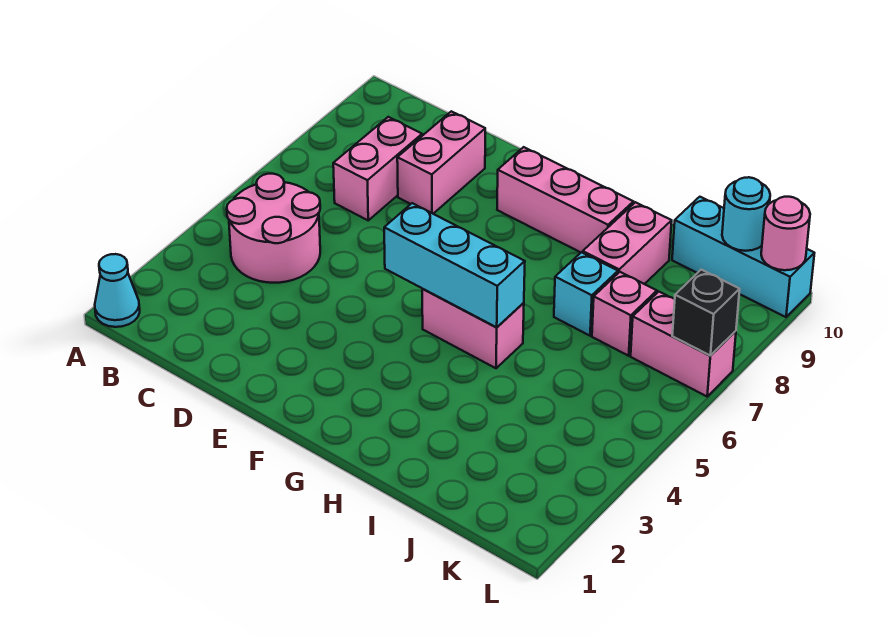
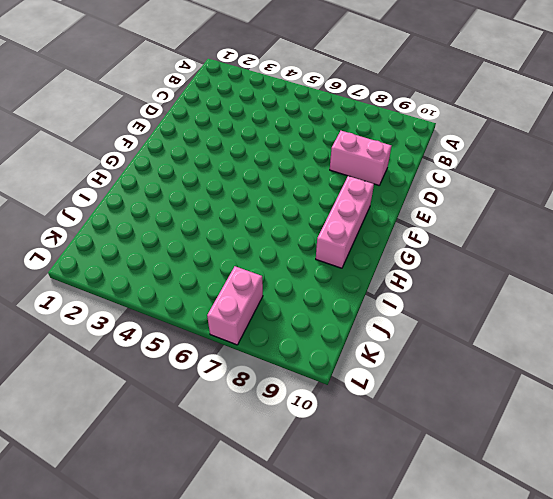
none -> cyan cone A1 level 1
none -> pink round brick B4:C5 level 1
none -> pink brick C7:C8 level 1

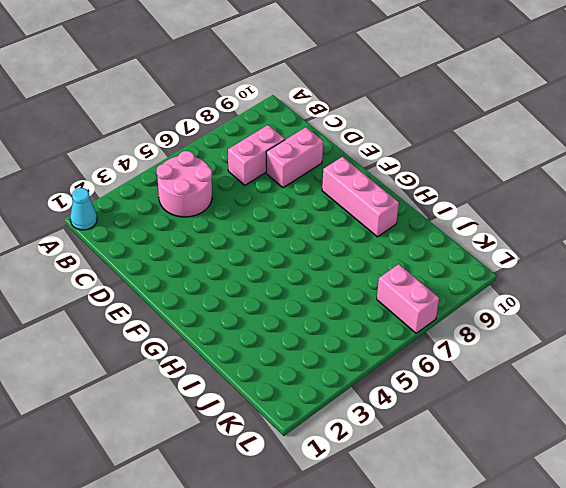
none -> pink brick G5:H5 level 1
none -> cyan brick I7 level 1
none -> pink brick I8:I9 level 1

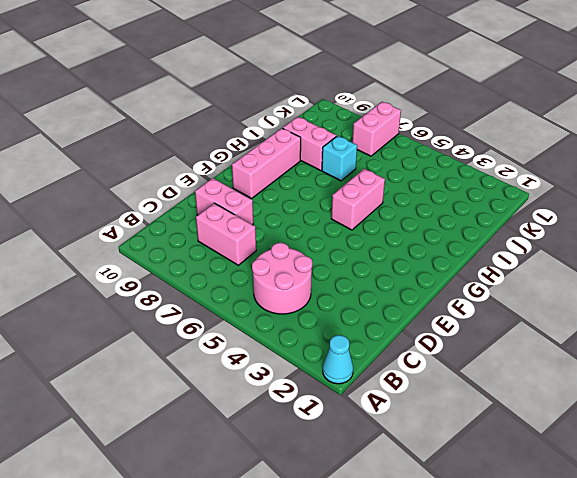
none -> pink brick J7 level 1
none -> cyan brick J10:L10 level 1
none -> cyan brick F5:H5 level 2

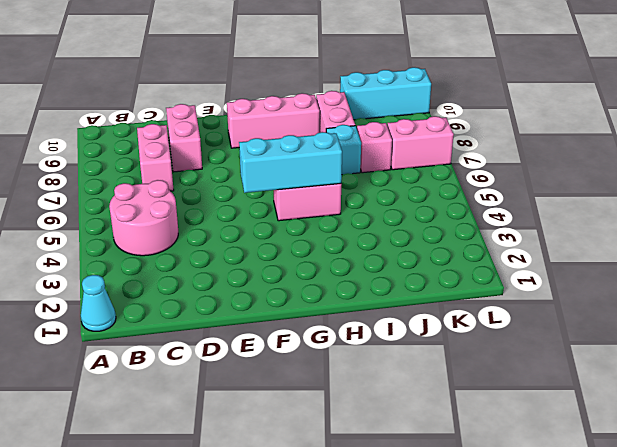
none -> cyan round brick K10 level 2
none -> black brick L7 level 2
none -> pink round brick L10 level 2

